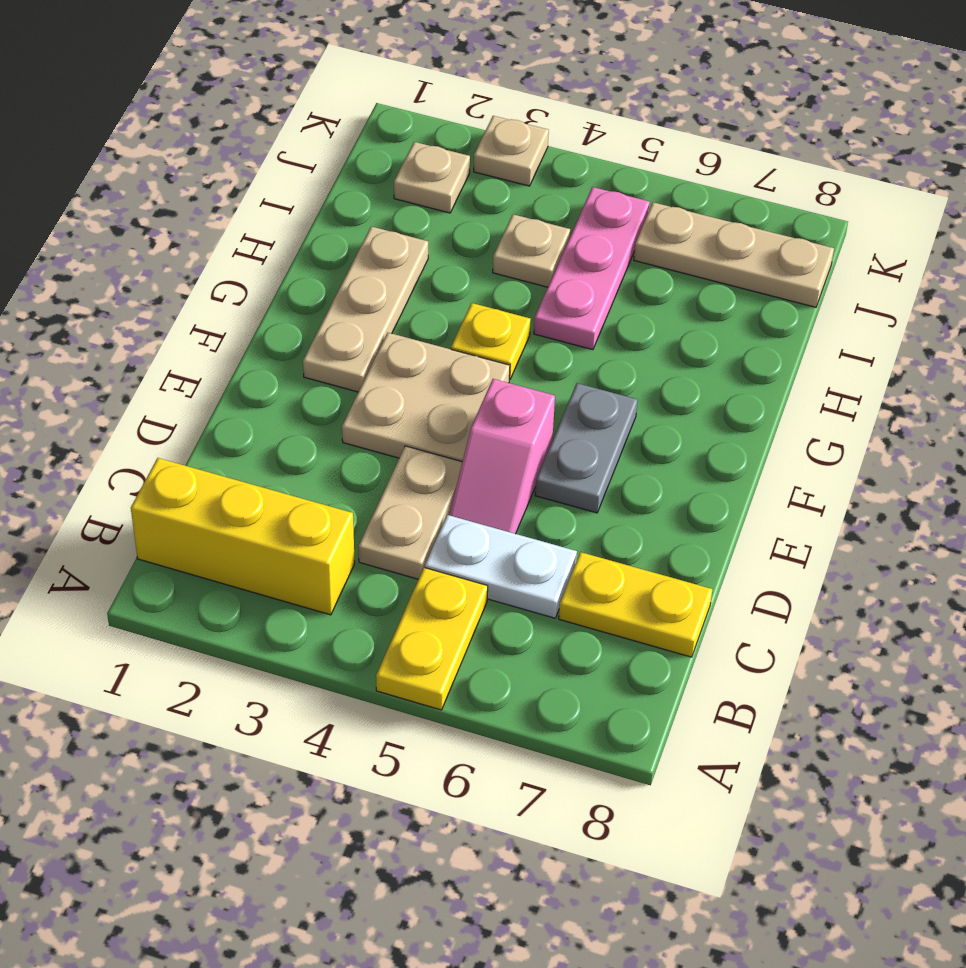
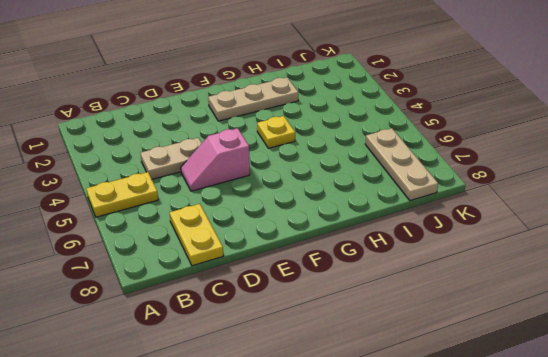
none -> yellow brick B1:B3 level 1
none -> white plate C5:C6 level 1
none -> tan plate E3:F4 level 1

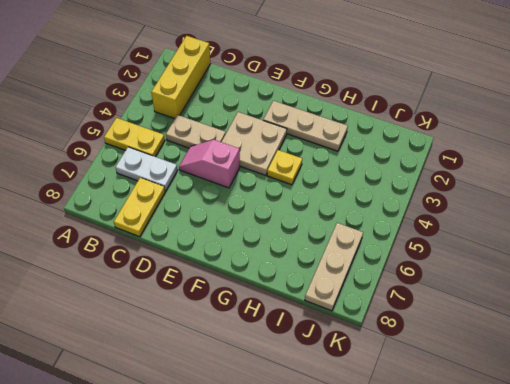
white plate B6:C6 level 1 -> white plate C5:C6 level 1
none -> grey plate E6:F6 level 1
none -> pink plate H5:J5 level 1
none -> tan plate I4 level 1

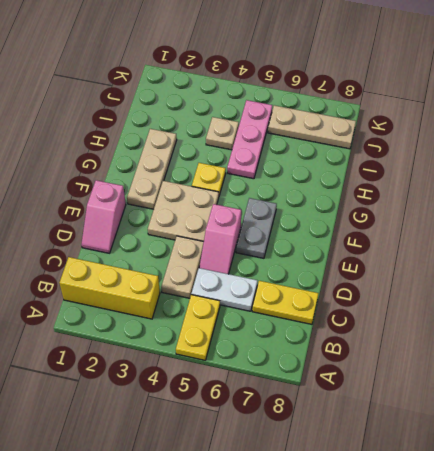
pink slope D1:E1 level 1 top E -> none
none -> tan plate J2 level 1
none -> tan plate K3 level 1

